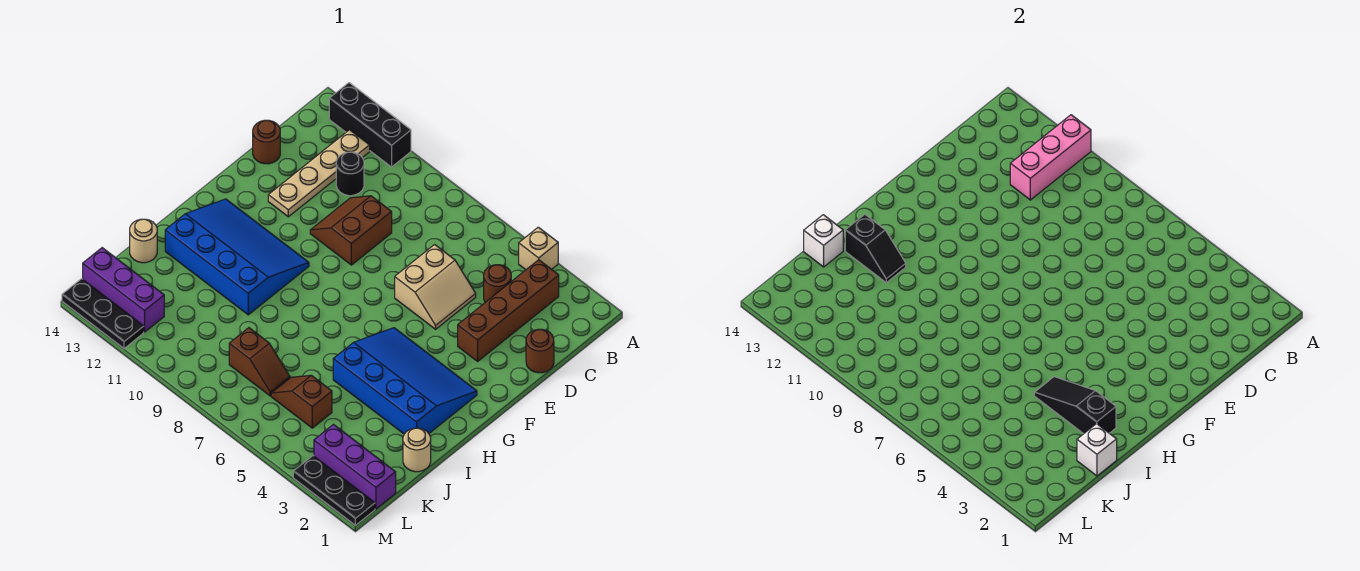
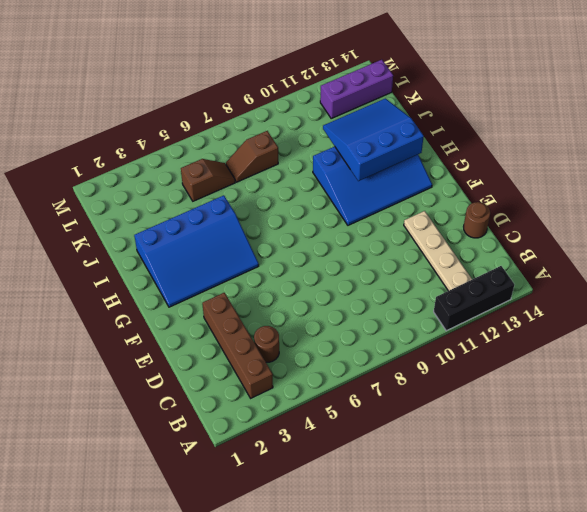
blue slope H11:J13 level 2 top H -> black slope I12:I13 level 2 top 13
none -> tan brick A4 level 1
none -> black round brick C11 level 1
none -> brown round brick D1 level 1

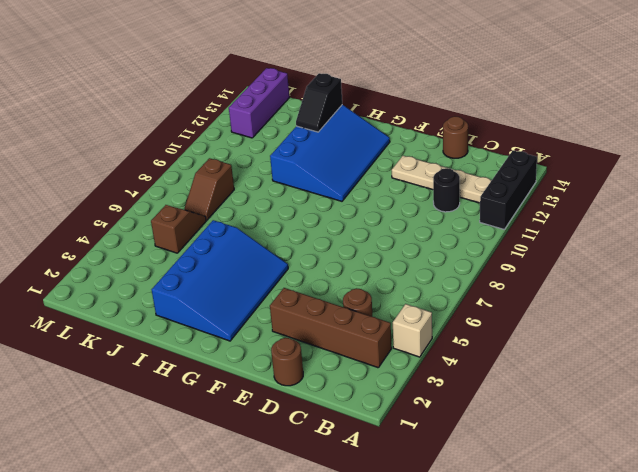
none -> tan slope D5:E6 level 1 top 6
none -> brown slope D9:E10 level 1 top 9
none -> tan round brick J1 level 1

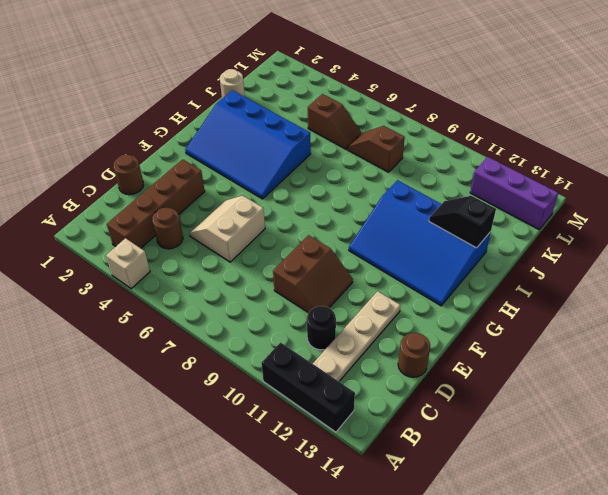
none -> tan round brick J14 level 1
none -> purple brick L1:L3 level 1
none -> black plate M1:M3 level 1

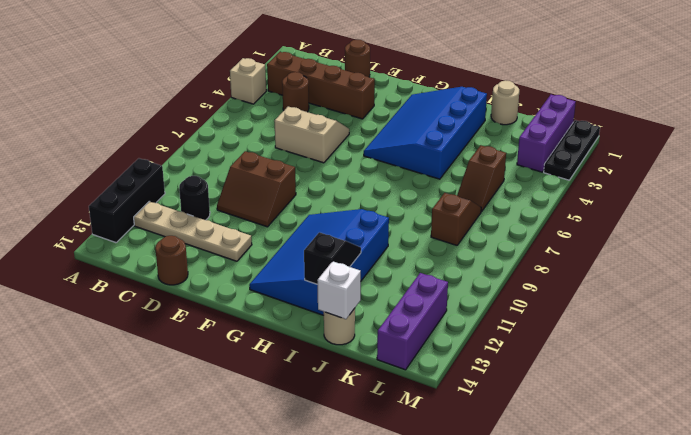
none -> black plate M12:M14 level 1
none -> pink brick A11:C11 level 2
none -> black slope I2:I4 level 2 top 2

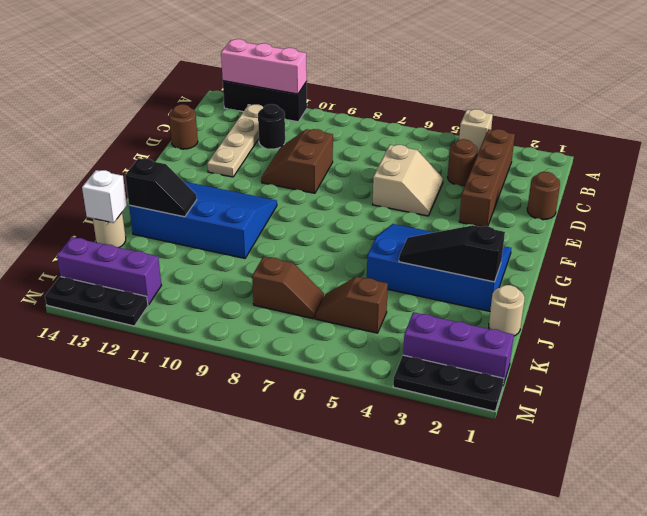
pink brick A11:A13 level 2 -> pink brick A11:C11 level 2
none -> white brick J1 level 2

